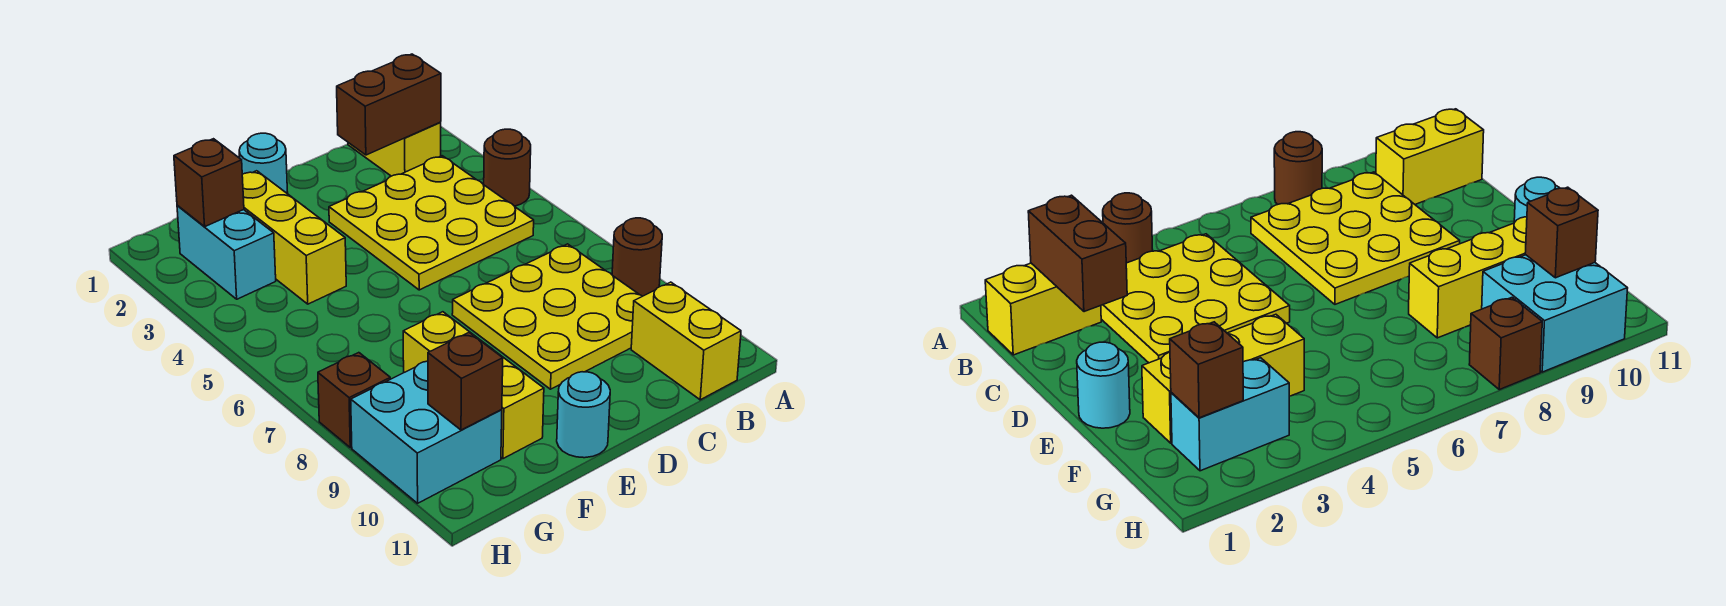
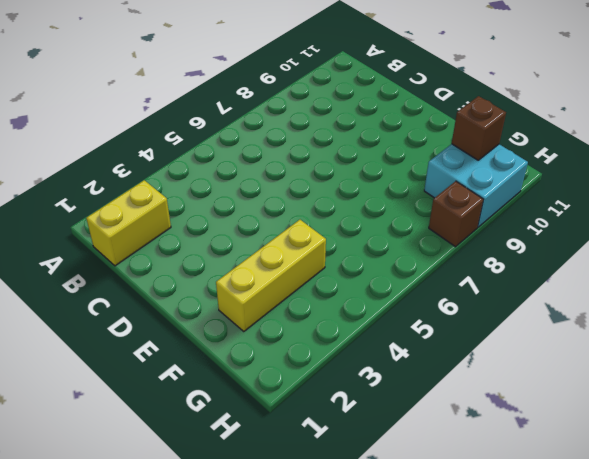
none -> brown round brick A4 level 1
none -> brown round brick A8 level 1
none -> yellow plate B3:D5 level 1

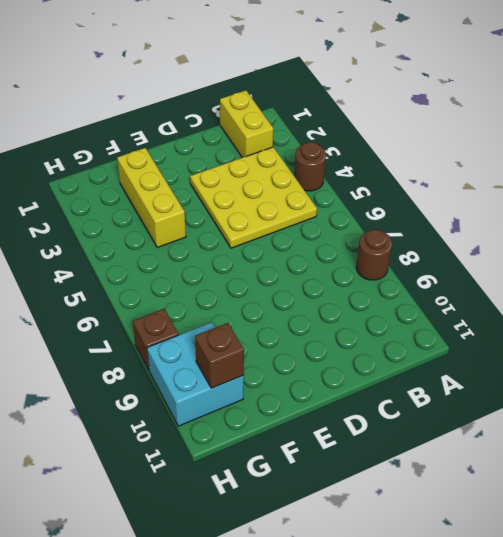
none -> yellow plate B7:D9 level 1
none -> yellow brick B10:B11 level 1
none -> cyan round brick E1 level 1

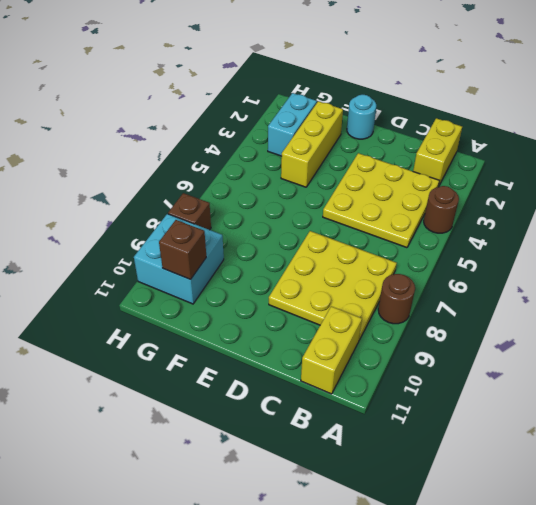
none -> cyan round brick E11 level 1
none -> yellow brick F8:F10 level 1
none -> brown brick B2:C2 level 2

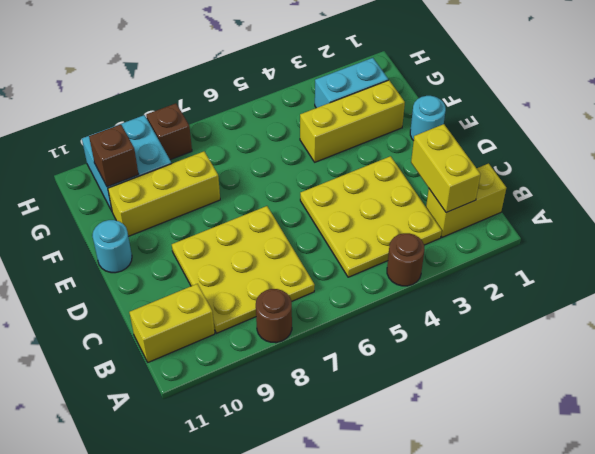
yellow brick B2:C2 level 2 -> brown brick B2:C2 level 2
none -> brown brick G2 level 2

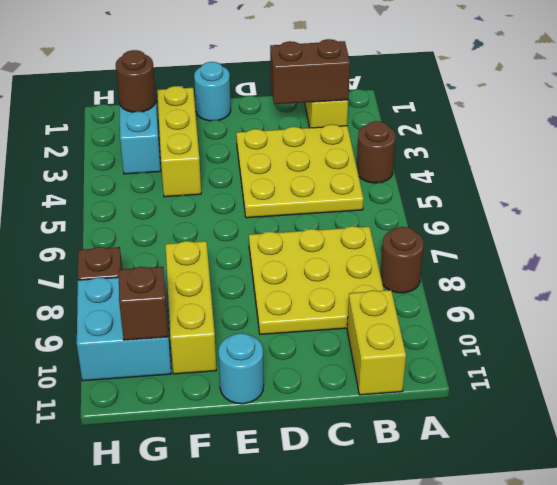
brown round brick G2 level 2 -> brown brick G2 level 2

